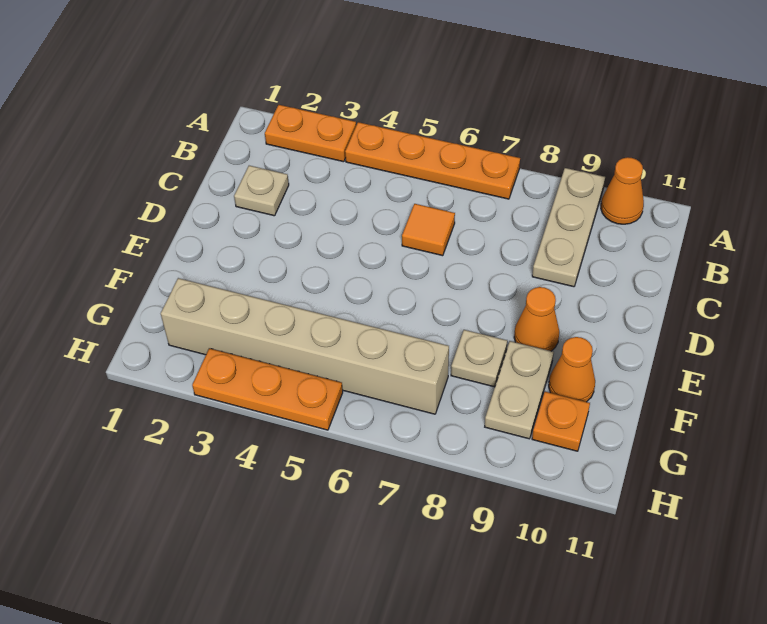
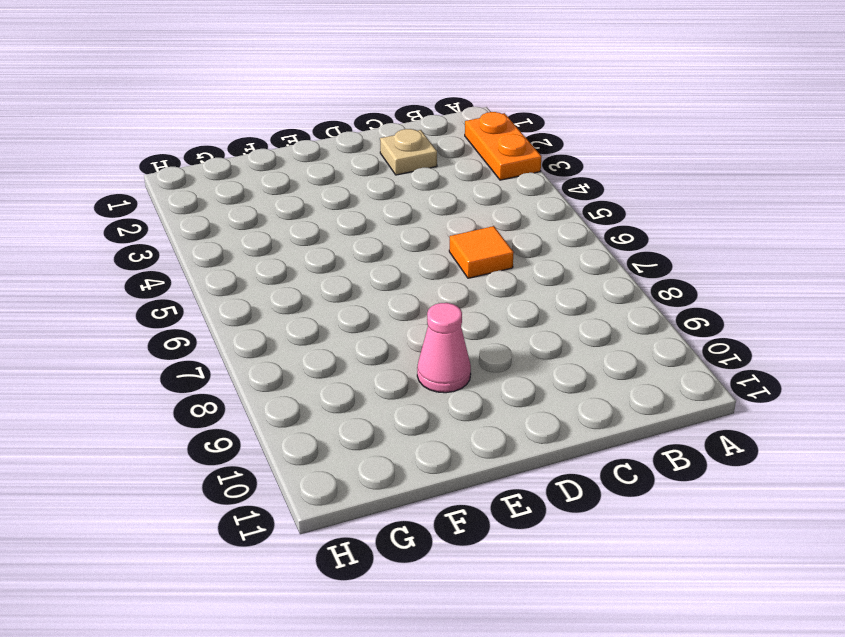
pink cone E9 level 1 -> orange cone E9 level 1
none -> orange plate A4:A7 level 1
none -> tan plate A9:C9 level 1
none -> orange cone A10 level 1

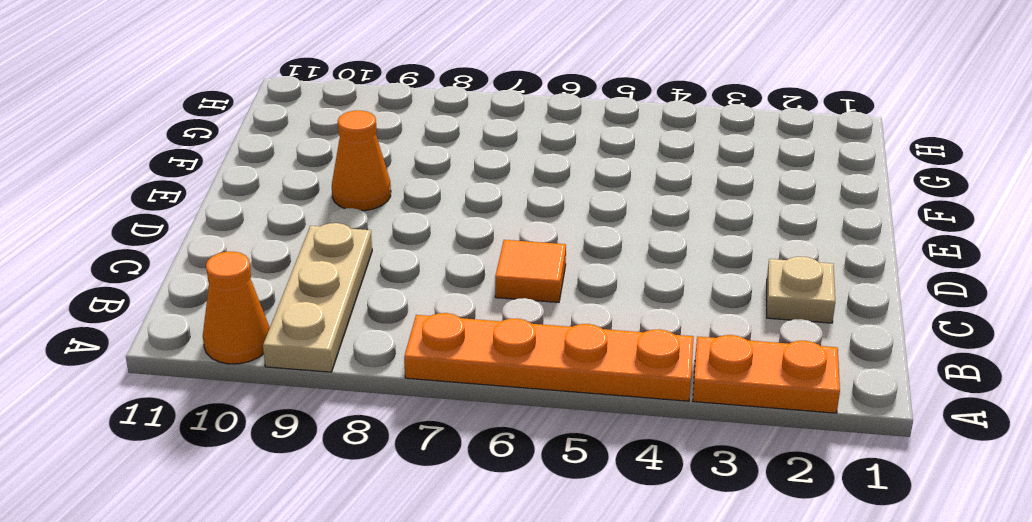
none -> tan plate F8 level 1
none -> tan plate F9:G9 level 1
none -> orange cone F10 level 1

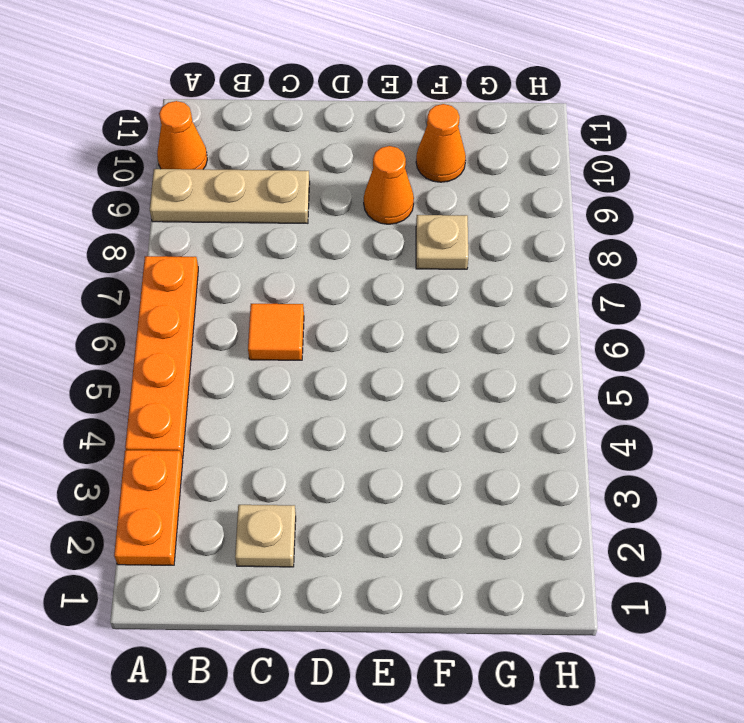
none -> tan plate F9:G9 level 1
none -> tan brick G2:G7 level 1
none -> orange plate G10 level 1

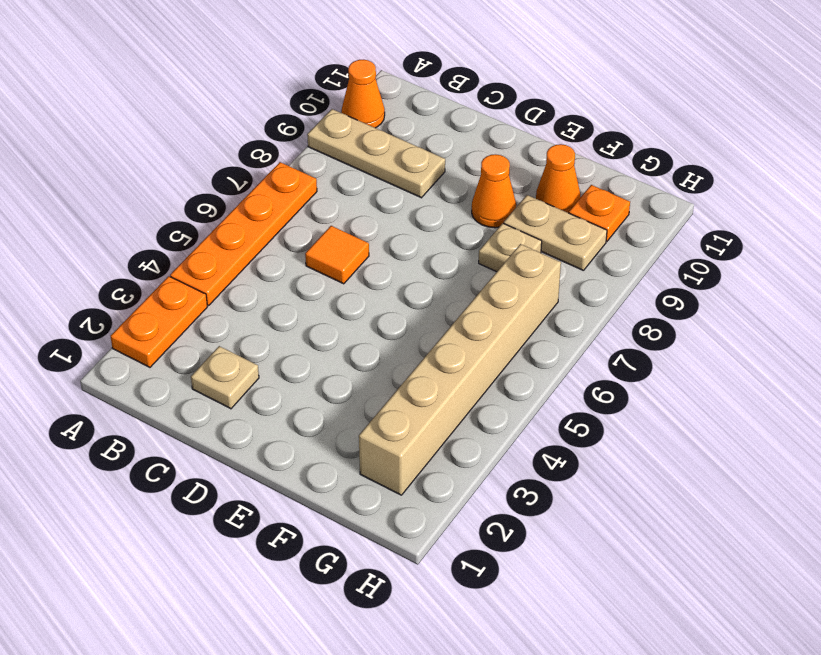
none -> orange plate H3:H5 level 1

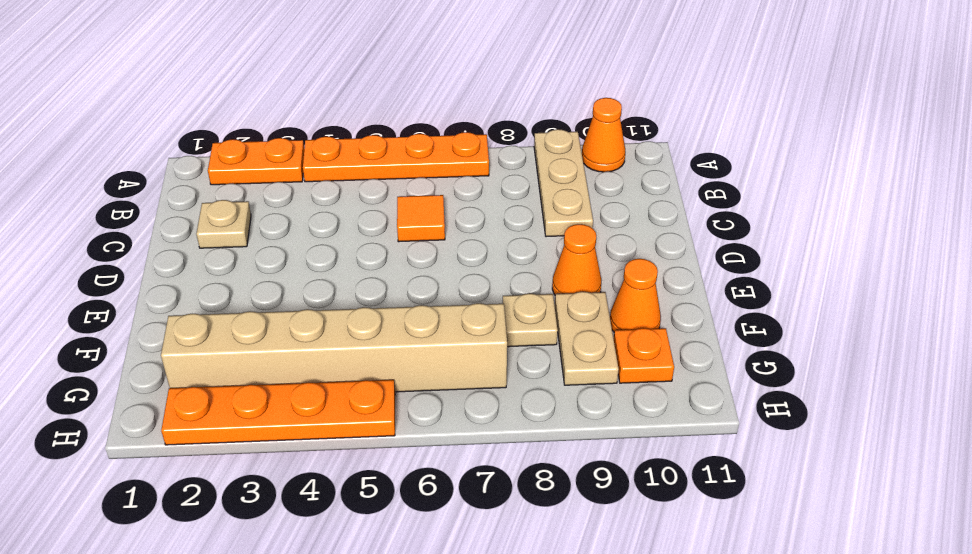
orange plate H2:H5 level 1 -> orange plate H3:H5 level 1

